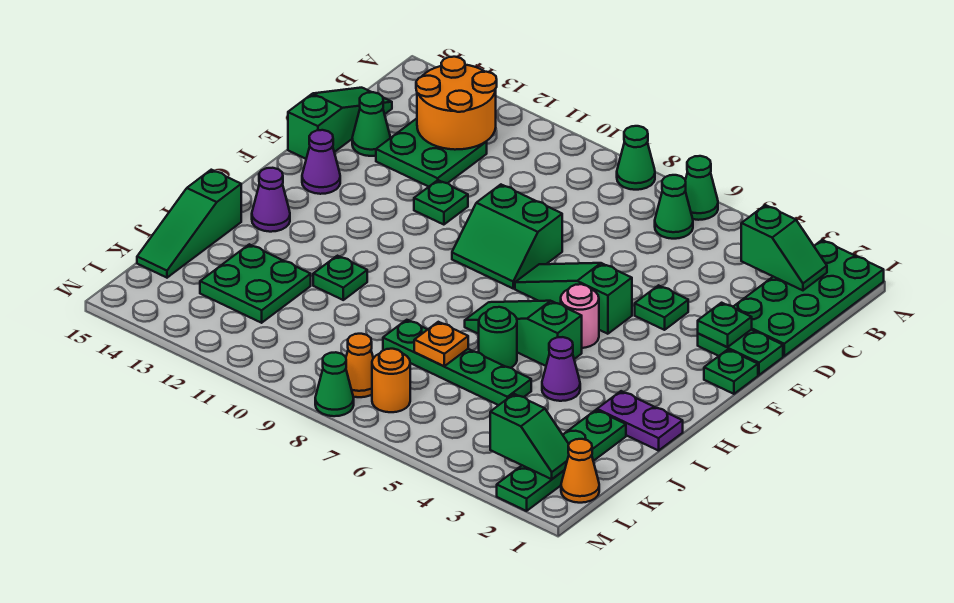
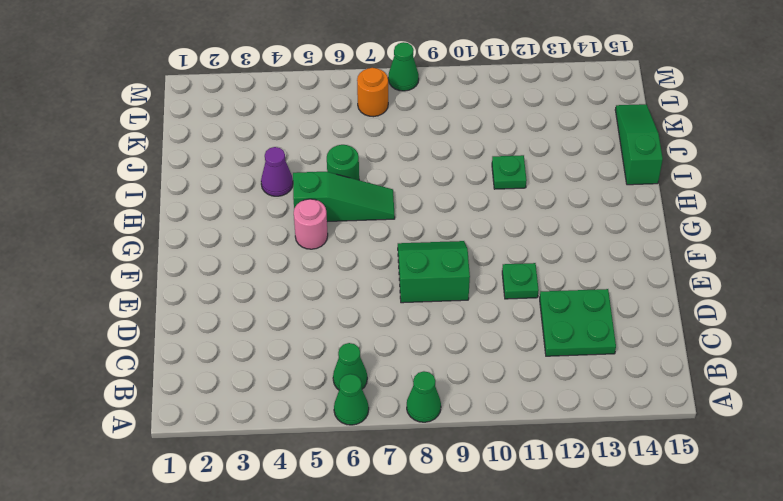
none -> green plate A1:D2 level 1
none -> green slope C15:E15 level 1 top E
none -> green cone D14 level 1
none -> green plate E1:E2 level 1

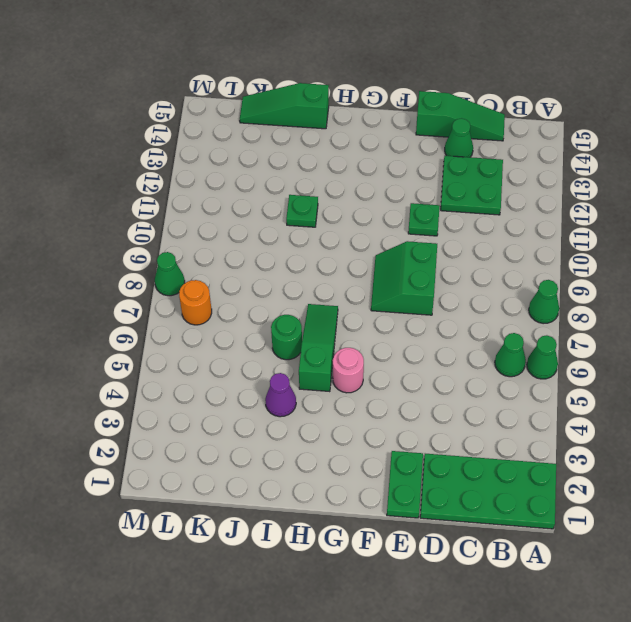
none -> green plate E4 level 1
none -> green plate F1 level 1
none -> green slope F5:F7 level 1 top 5
none -> purple cone F14 level 1

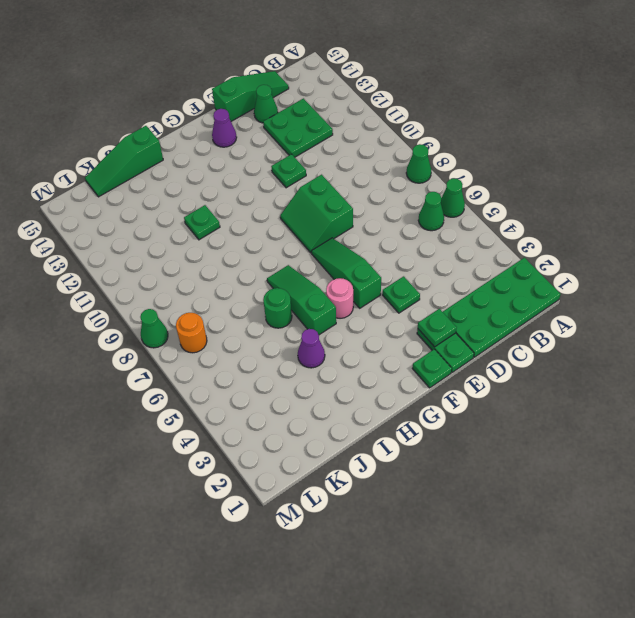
none -> purple cone H14 level 1
none -> purple plate I1:I2 level 1
none -> green plate J2:M2 level 1
none -> green plate J5:J8 level 1

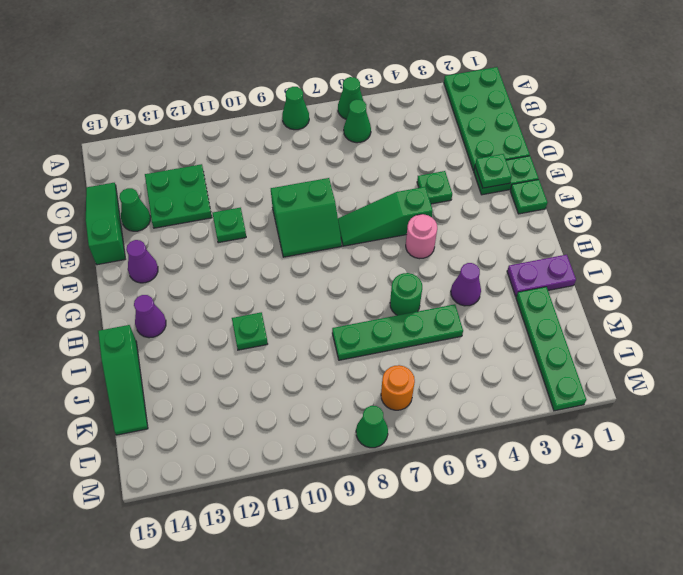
none -> green slope H5:H7 level 1 top 5
none -> green plate J12:K13 level 1
none -> orange cone L1 level 1
none -> orange cone L8 level 1

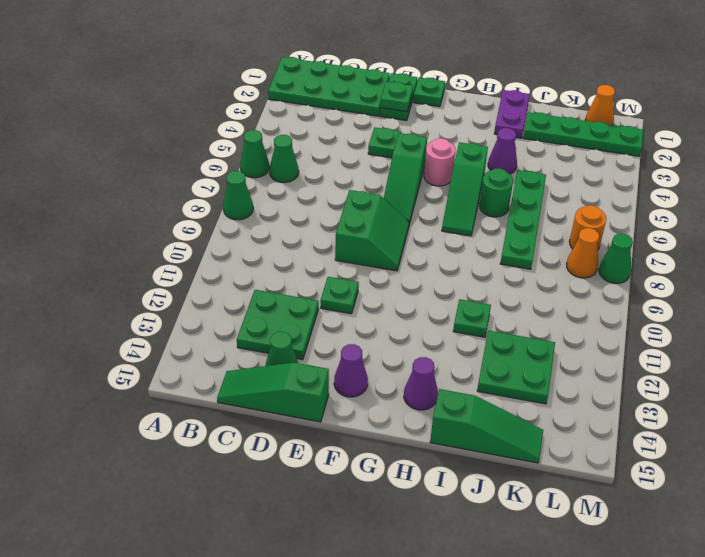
none -> green slope B2:B3 level 2 top 3
none -> orange round brick B12:C13 level 2
none -> orange plate J7 level 2
none -> green slope L2:L3 level 2 top 3

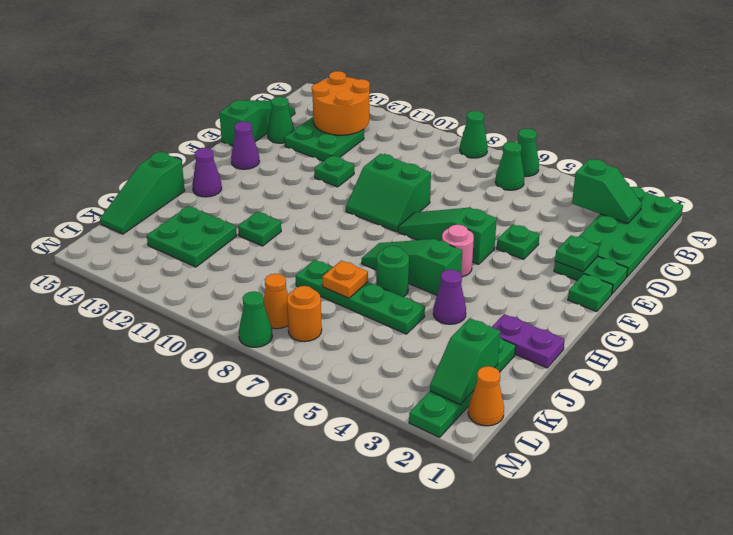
green slope K2:L2 level 2 top K -> green slope L2:L3 level 2 top 3

